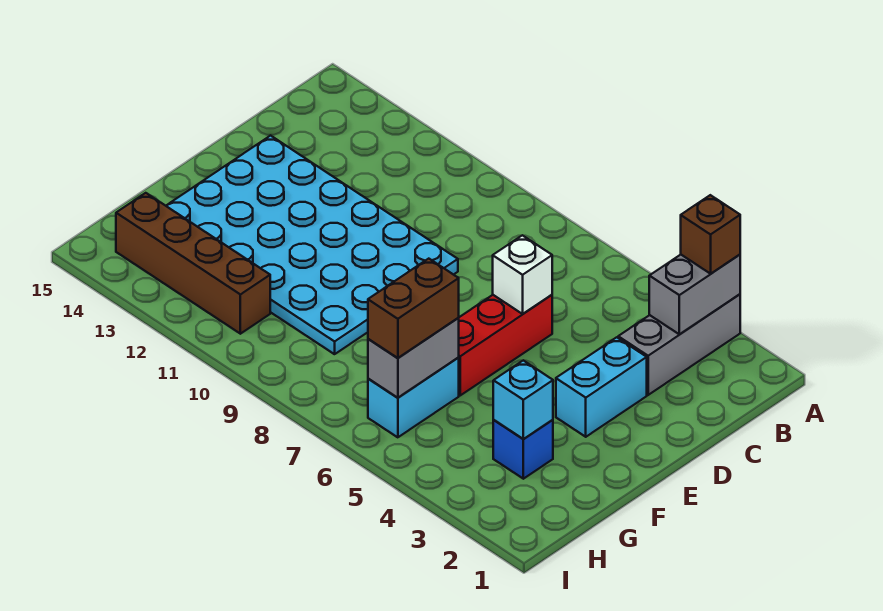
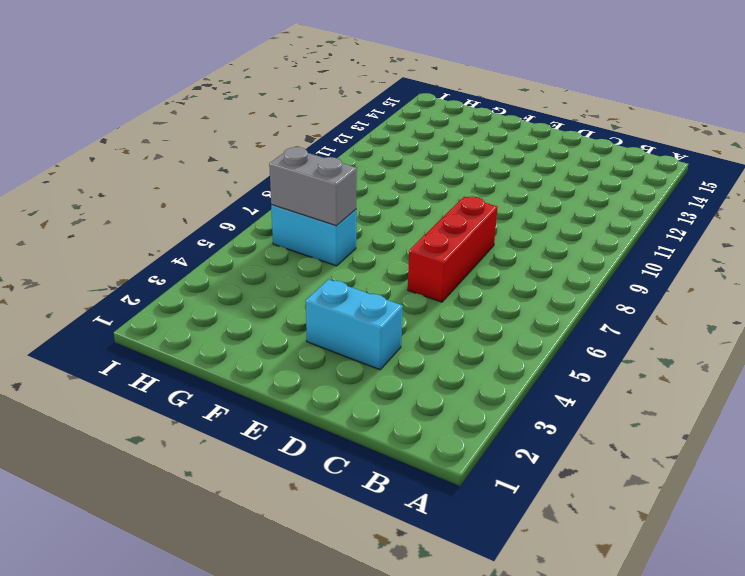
red brick D6:D8 level 1 -> red brick D6:F6 level 1
none -> grey brick A3:C3 level 1
none -> cyan plate D9:G14 level 1
none -> blue brick G3 level 1

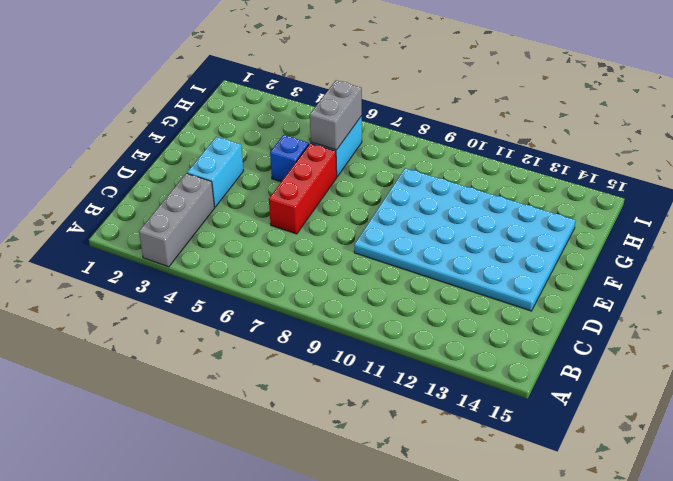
blue brick F5 level 1 -> blue brick G3 level 1
none -> brown brick H11:H14 level 1
none -> grey brick A3:B3 level 2
none -> white brick D6 level 2

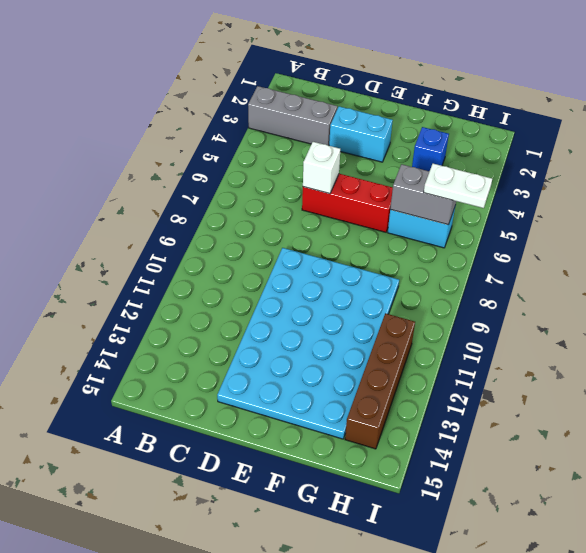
white plate H6:I6 level 3 -> brown brick G6:H6 level 3
none -> grey brick A3:B3 level 2
none -> cyan brick G3 level 2
none -> brown brick A3 level 3

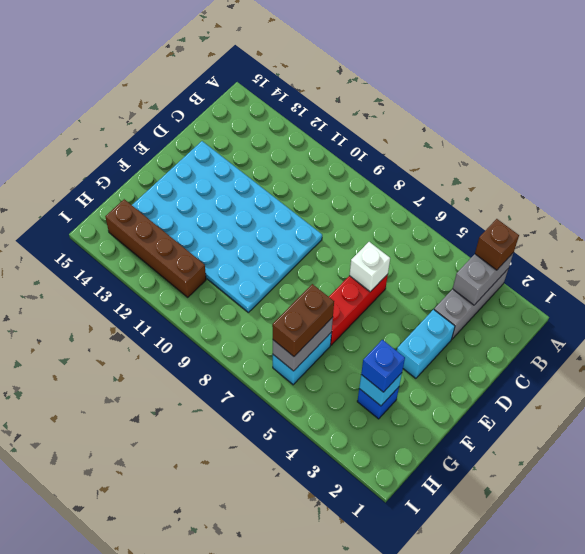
blue brick G3 level 3 -> none

